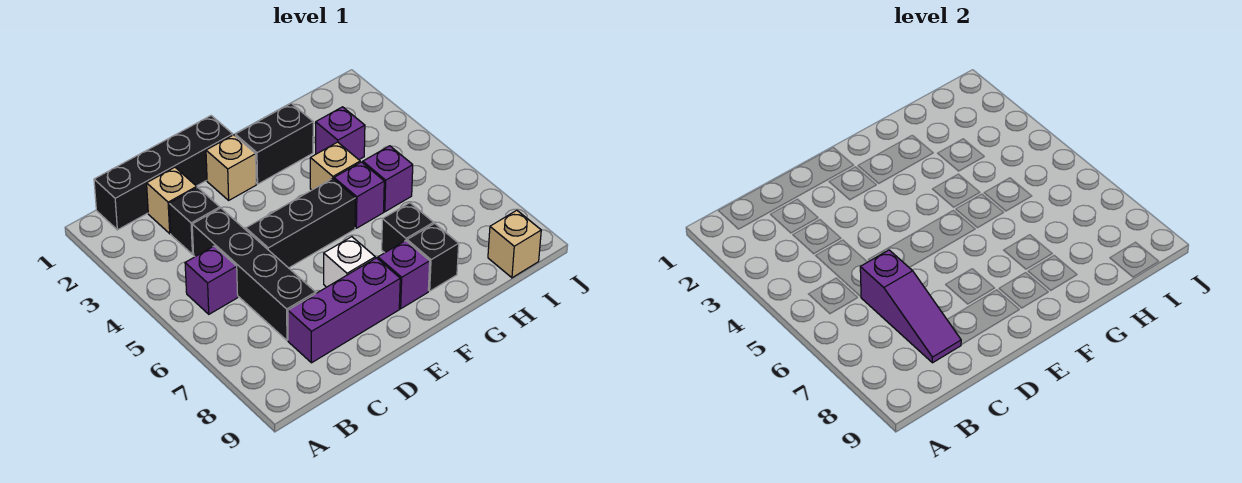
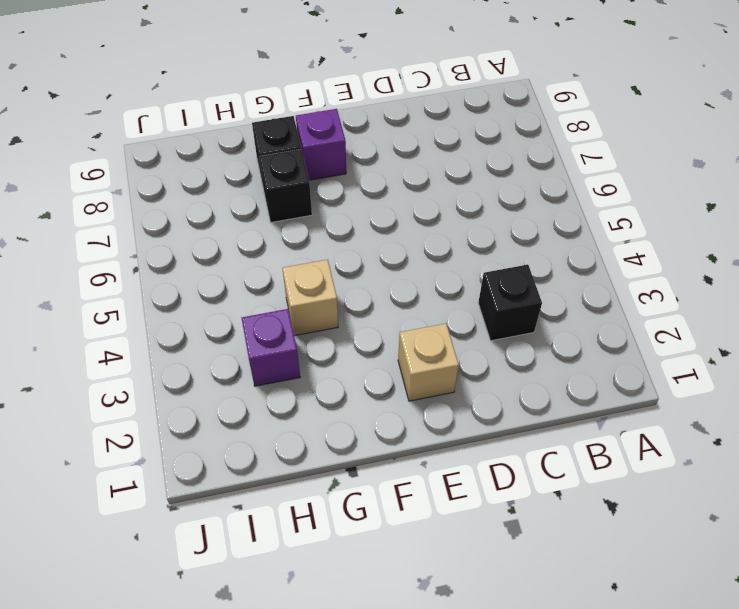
none -> black brick B1:E1 level 1
none -> purple brick B5 level 1
none -> tan brick C2 level 1

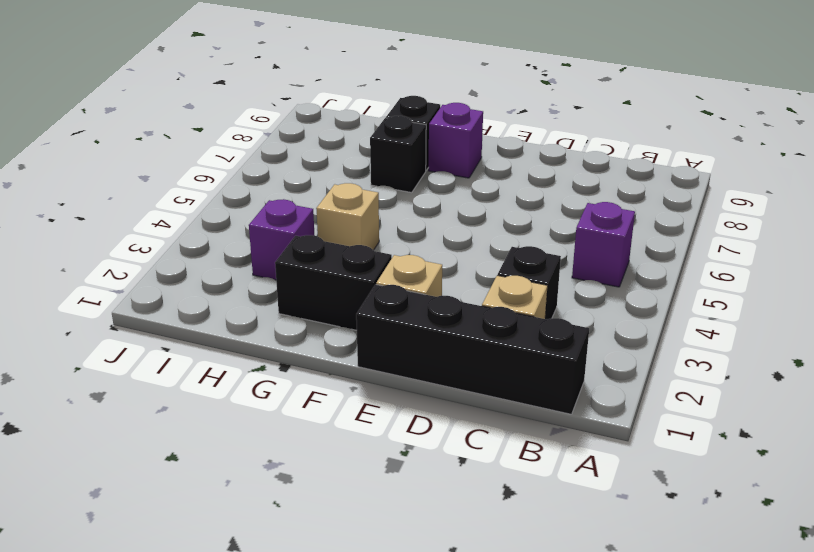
none -> black brick C4:C7 level 1
none -> purple brick C8:E8 level 1
none -> black brick D5:F5 level 1

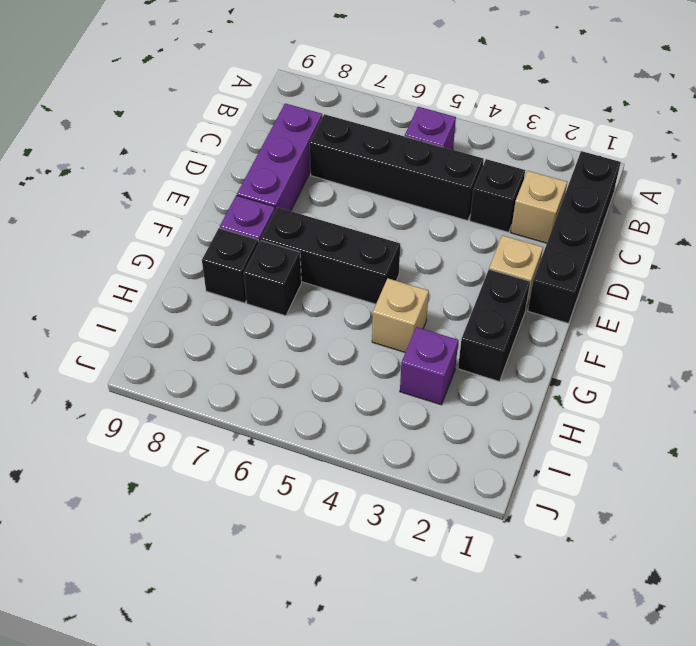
black brick F5:F7 level 1 -> black brick D5:F5 level 1
none -> white brick E7 level 1
none -> purple brick G5 level 1
none -> purple brick H5 level 1

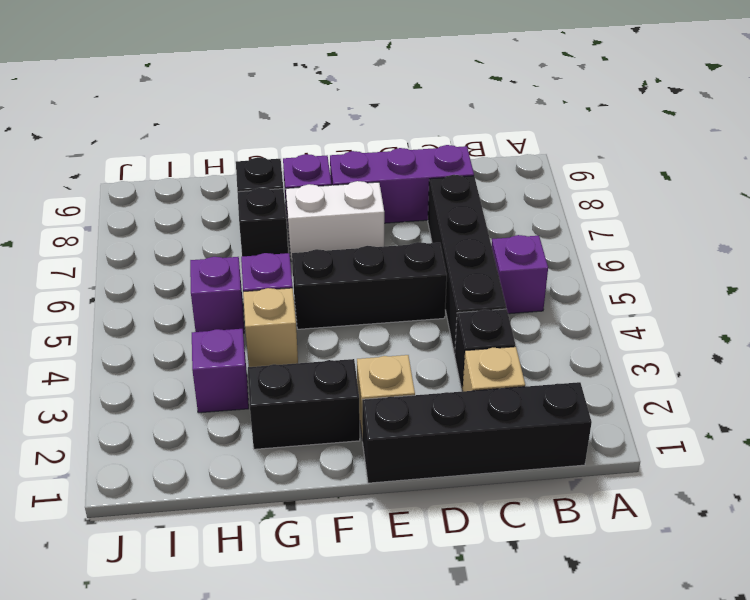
white brick E7:F7 level 1 -> white brick E7 level 1
none -> tan brick I9 level 1
none -> purple slope C6:C8 level 2 top 6

